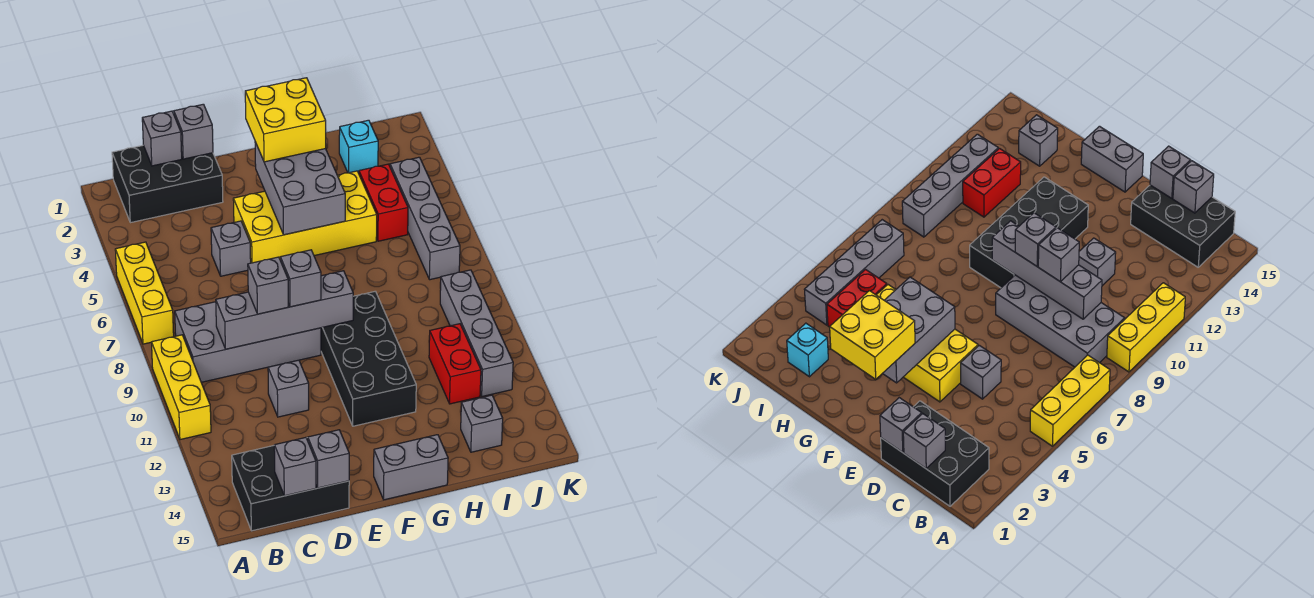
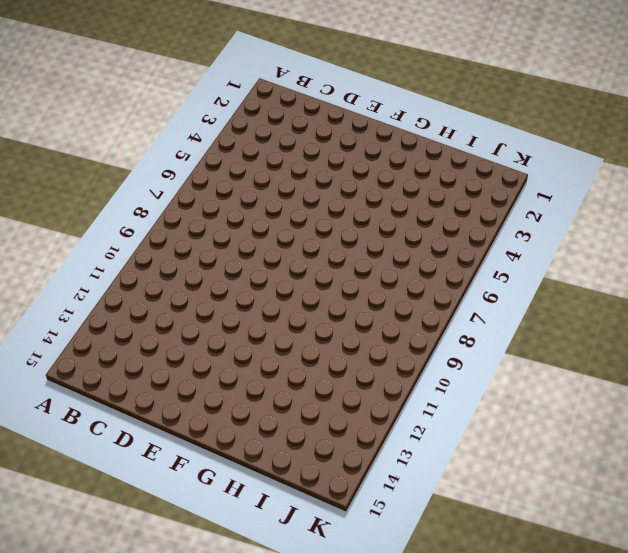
none -> yellow brick A5:A7 level 1
none -> yellow brick A9:A11 level 1
none -> black brick B1:D2 level 1

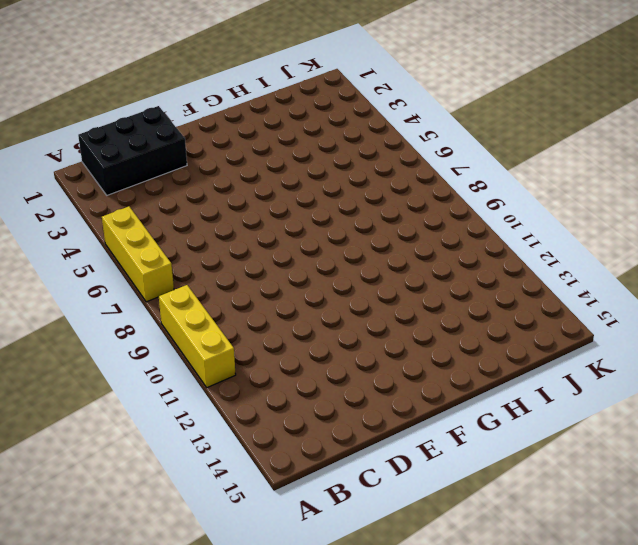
none -> grey brick B8:E9 level 1
none -> black brick B14:D15 level 1
none -> grey brick D5 level 1

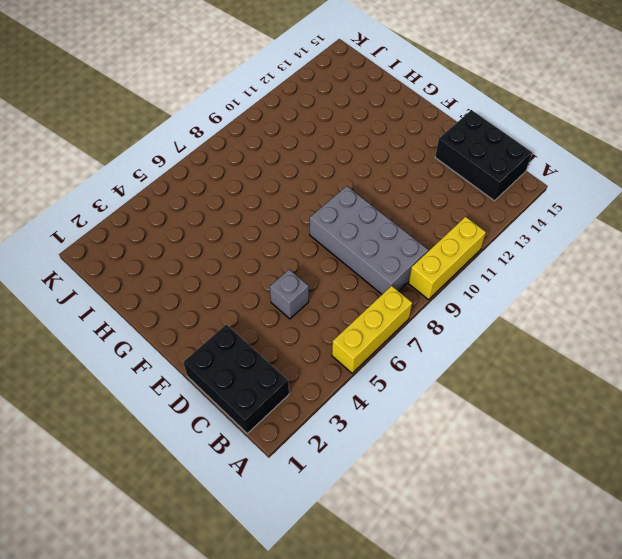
none -> grey brick D11 level 1
none -> yellow brick E4:H5 level 1
none -> black brick F9:G12 level 1

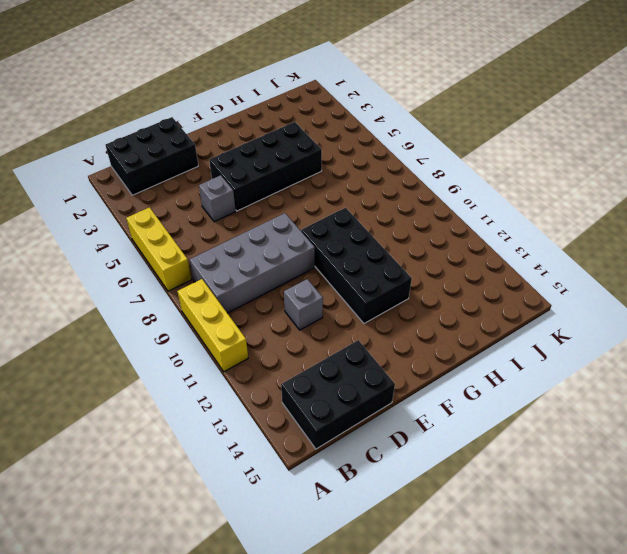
black brick E4:H5 level 1 -> yellow brick E4:H5 level 1
none -> grey brick F15:G15 level 1
none -> cyan brick I2 level 1
none -> red brick I4:I5 level 1

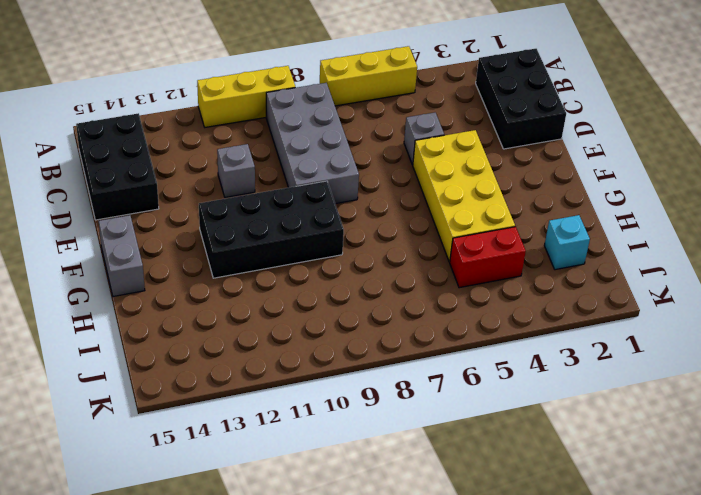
none -> red brick I11:I12 level 1
none -> grey brick I14 level 1
none -> grey brick J4:J7 level 1

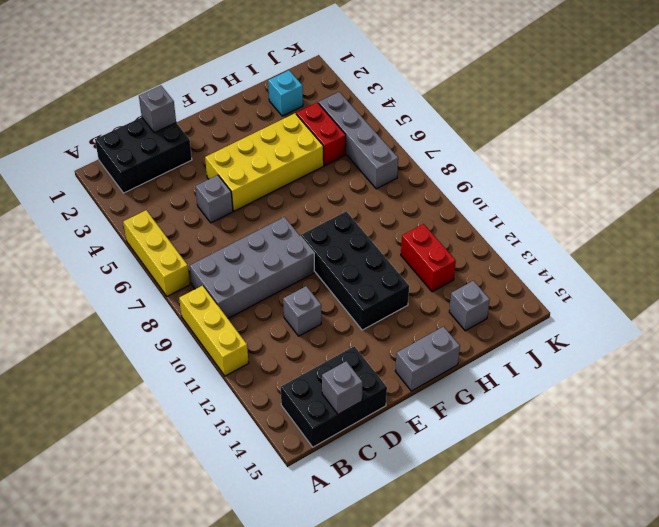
none -> grey brick J9:J12 level 1
none -> grey brick C1 level 2
none -> grey brick C9:F9 level 2

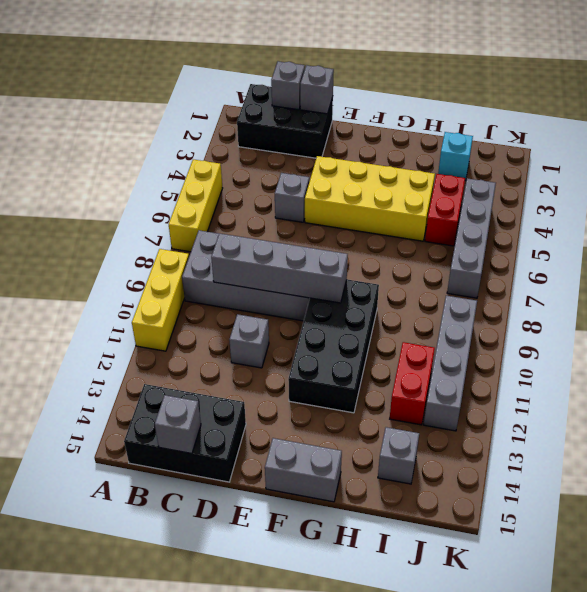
none -> grey brick D15 level 2
none -> grey brick F3:G5 level 2
none -> grey brick D9 level 3

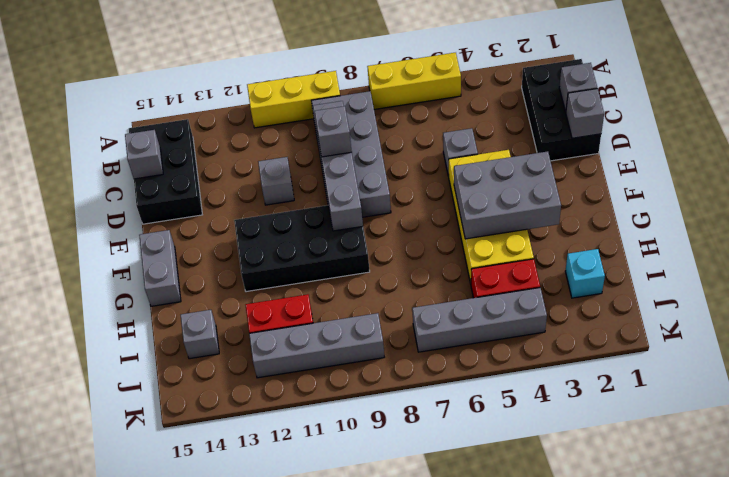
none -> grey brick D15 level 2
none -> grey brick E9 level 3
none -> yellow brick F2:G3 level 3

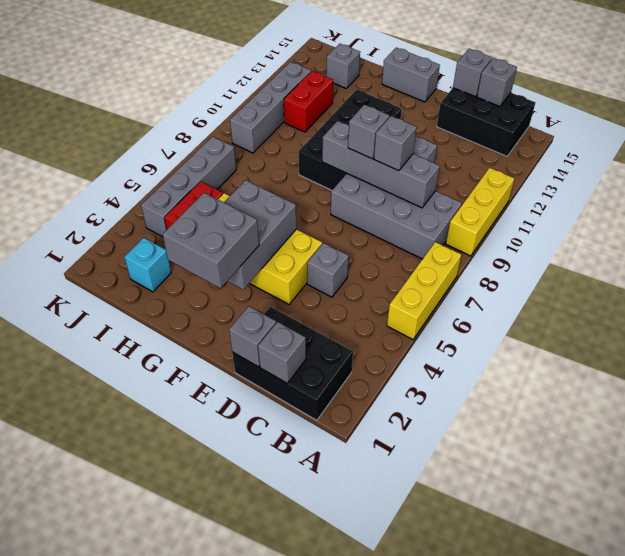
grey brick F2:G3 level 3 -> yellow brick F2:G3 level 3

